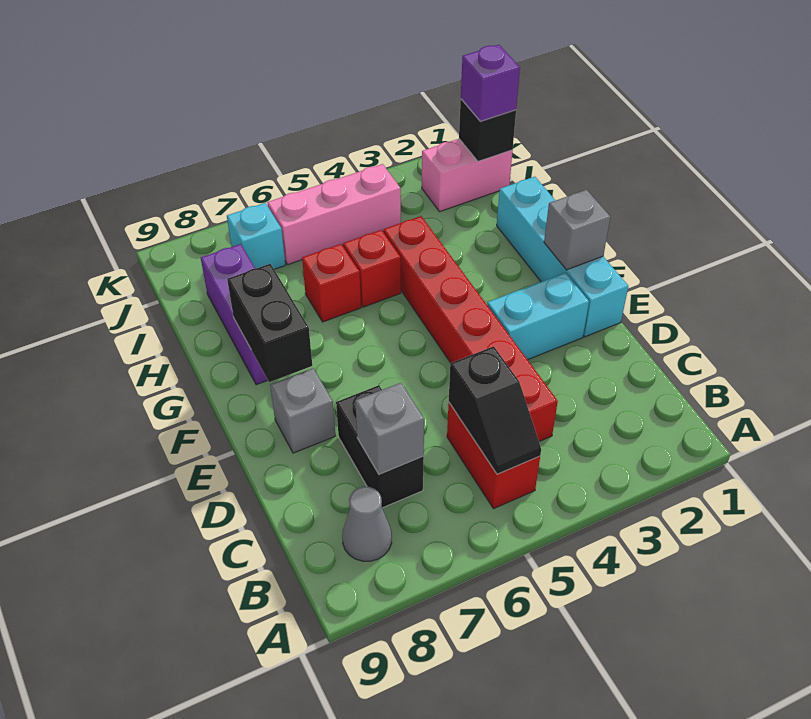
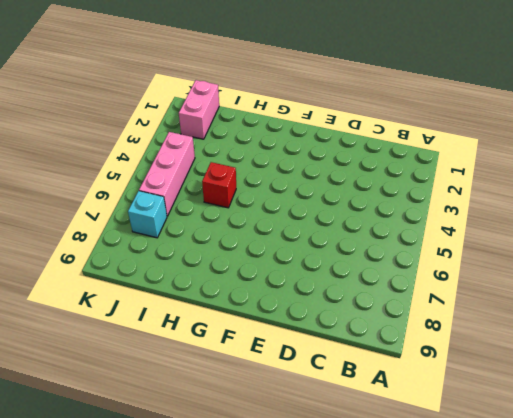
none -> red brick B5:C5 level 1
none -> grey cone B8 level 1
none -> red brick C4:H4 level 1

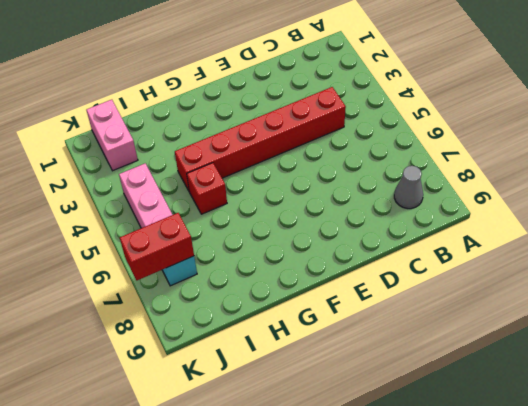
red brick J7:K7 level 2 -> red brick B5:C5 level 1
none -> black brick C7:D7 level 1
none -> cyan brick E1:H1 level 1
none -> cyan brick E2:E3 level 1

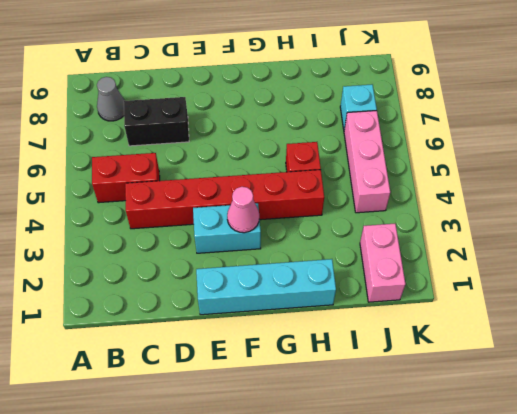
cyan brick E3:F3 level 1 -> cyan brick E2:E3 level 1
pink cone F3 level 2 -> none
none -> grey brick E8 level 1
none -> purple brick G8:I8 level 1
none -> red brick H6 level 1

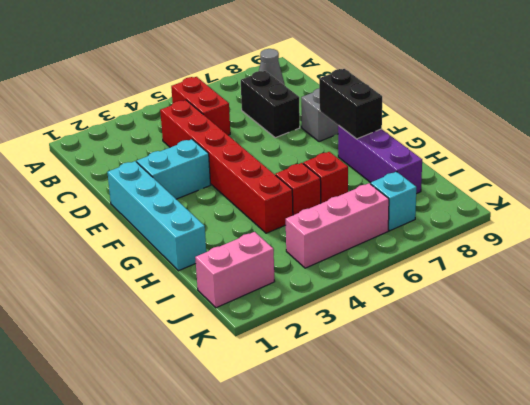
none -> black slope B5:C5 level 2 top C
none -> grey brick C7 level 2
none -> grey brick F1 level 2

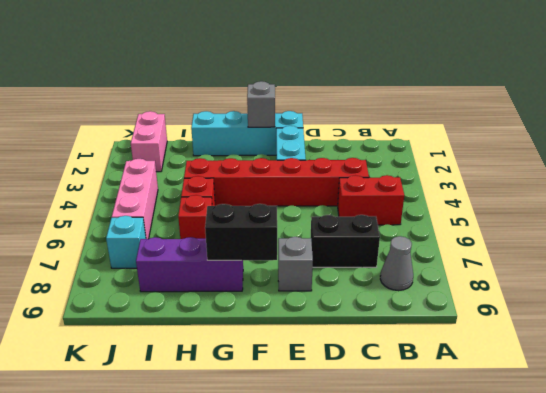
none -> black slope B5:C5 level 2 top C
none -> grey brick C7 level 2
none -> black brick J1 level 2

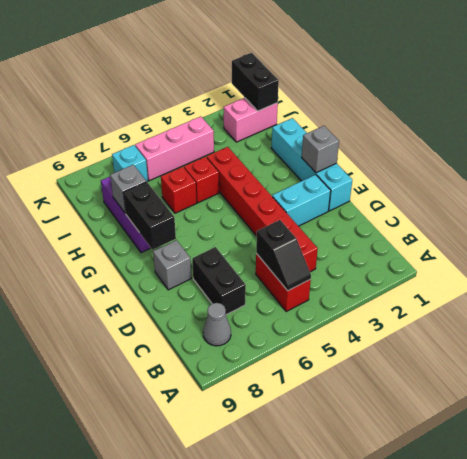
grey brick H8 level 2 -> grey brick C7 level 2
black brick J1:K1 level 2 -> black brick J1 level 2
none -> purple brick J1 level 3

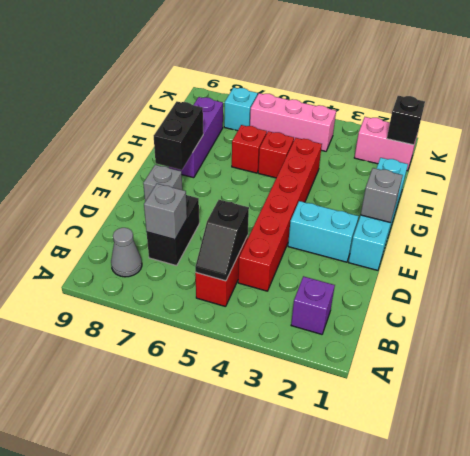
purple brick B2 level 1 -> purple brick J1 level 3

